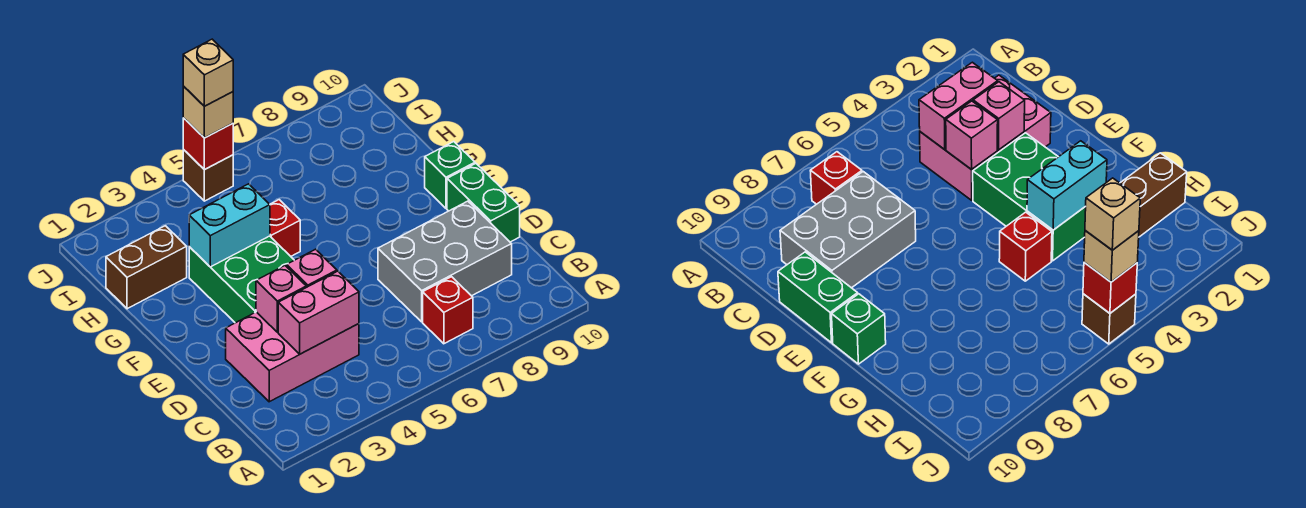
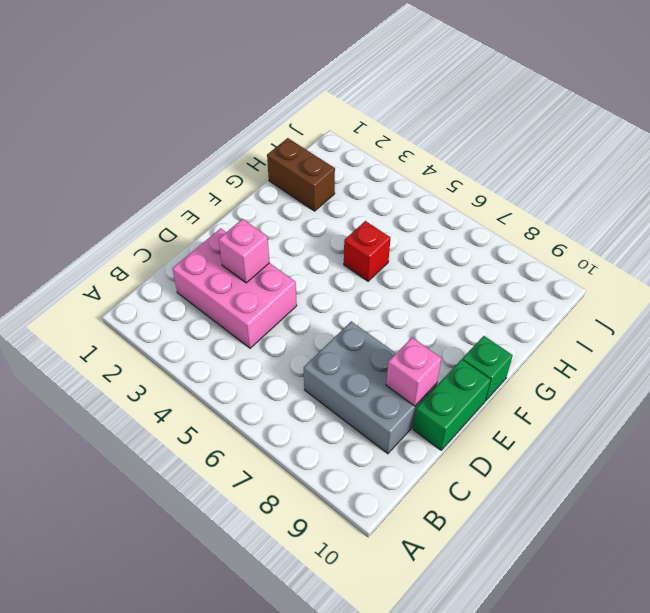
pink brick D9 level 2 -> pink brick D4 level 2
none -> red brick B7 level 1
none -> green brick E3:G4 level 1
none -> brown brick J5 level 1

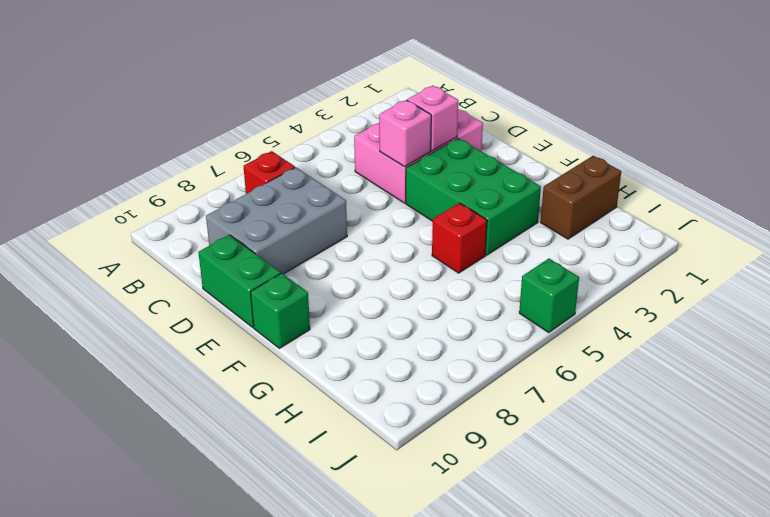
green brick J5 level 1 -> brown brick J5 level 1
none -> pink brick C3:C4 level 2
none -> cyan brick G3:G4 level 2
none -> red brick J5 level 2

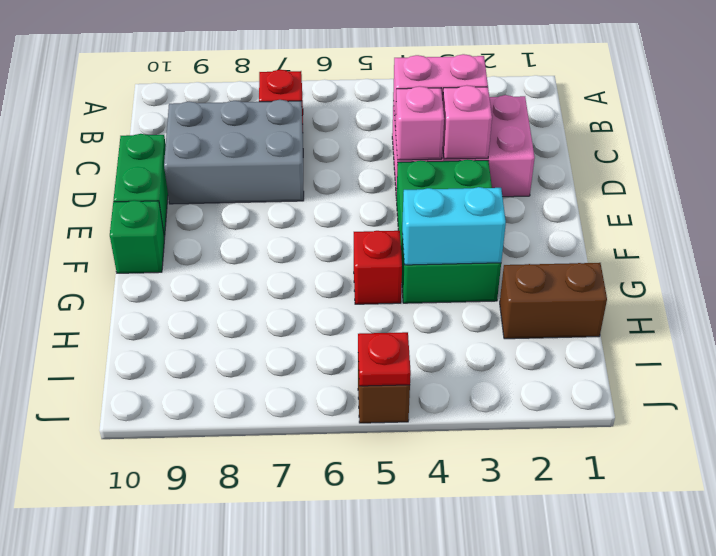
red plate J5 level 2 -> red brick J5 level 2
none -> tan brick J5 level 3
none -> tan brick J5 level 4

